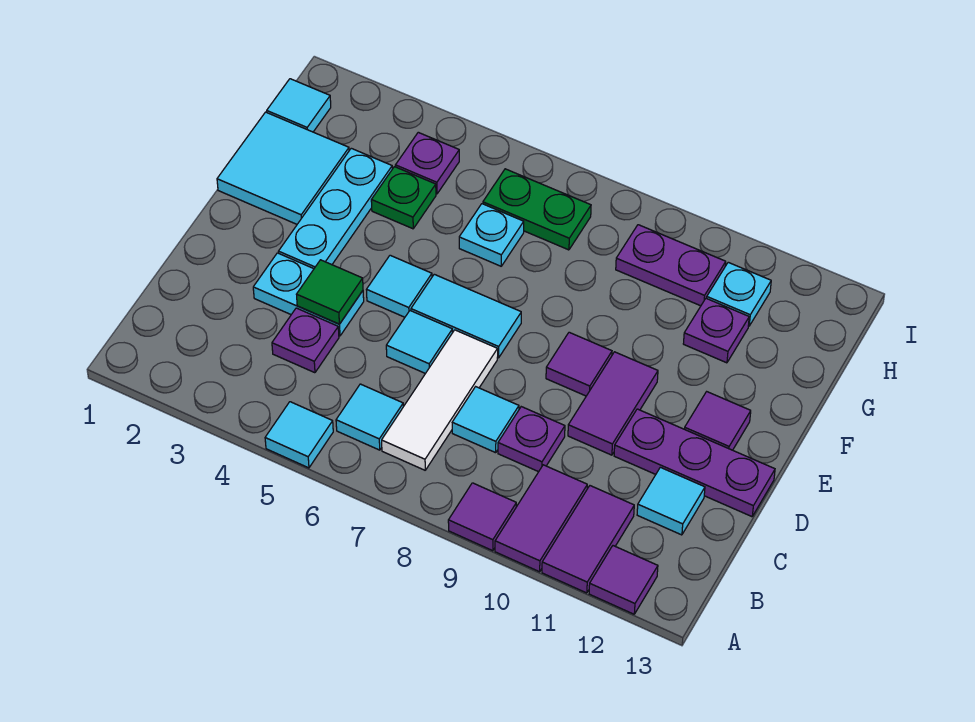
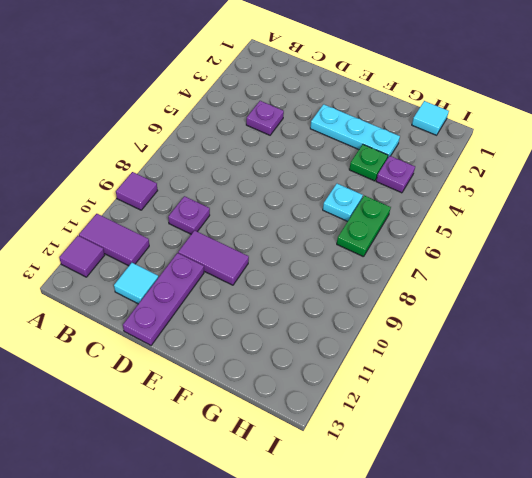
none -> cyan tile A5 level 1
none -> purple tile A10:B10 level 1
none -> cyan tile B6 level 1
none -> white tile B7:D7 level 1

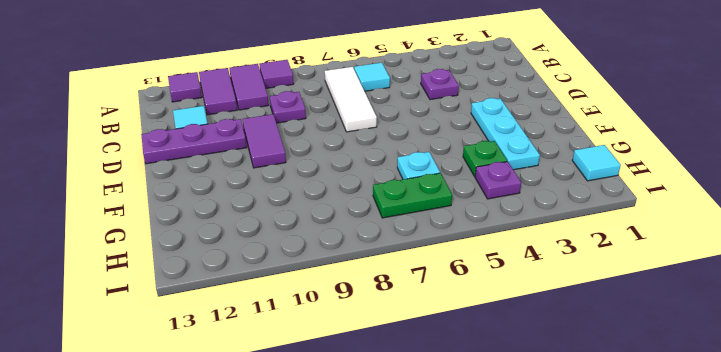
none -> cyan tile A5 level 1
none -> cyan tile C8 level 1
none -> cyan plate D3:D4 level 1
none -> cyan tile D6 level 1

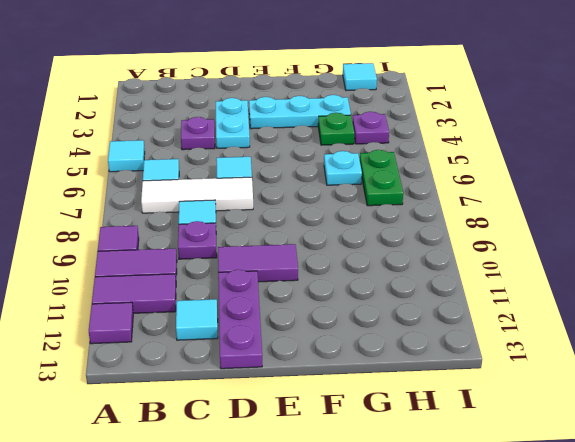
none -> cyan tile E5 level 1
none -> cyan tile E6:E7 level 1
none -> purple tile E9 level 1
none -> purple tile E12 level 1

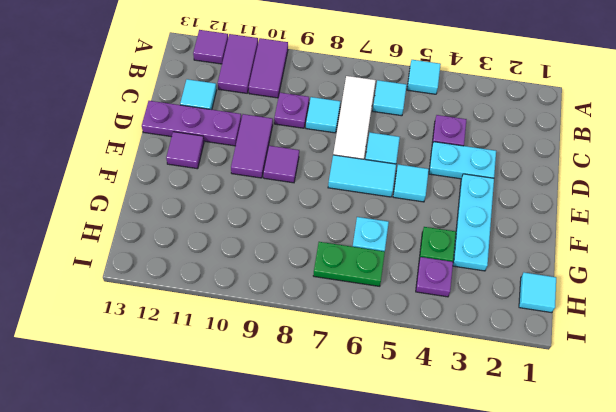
none -> purple tile A9 level 1
none -> cyan tile F1:G2 level 1
none -> purple plate G11 level 1
none -> purple plate H9:H10 level 1

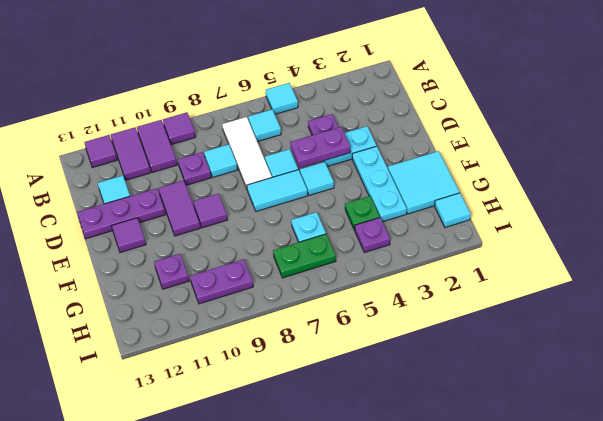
purple plate D4:D5 level 2 -> green tile D4 level 2
none -> cyan plate H11 level 1

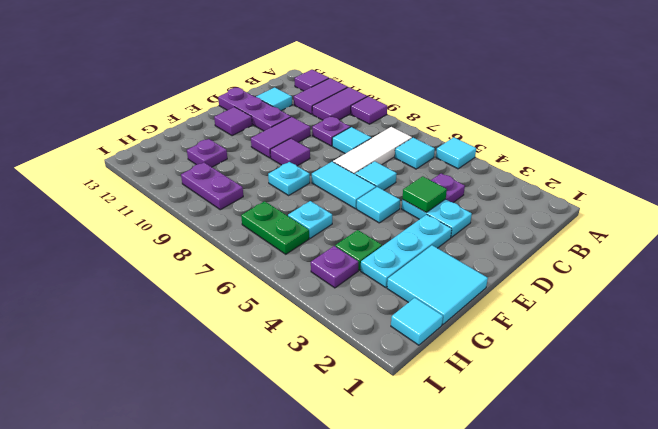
cyan plate F8 level 1 -> cyan plate H11 level 1

